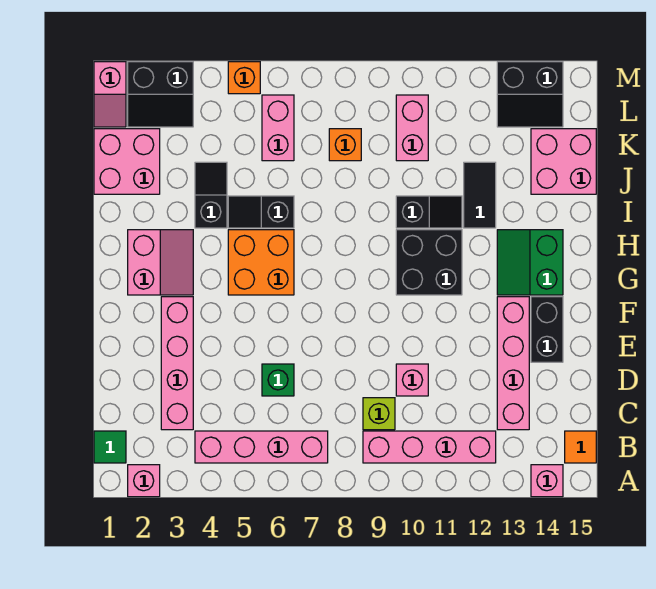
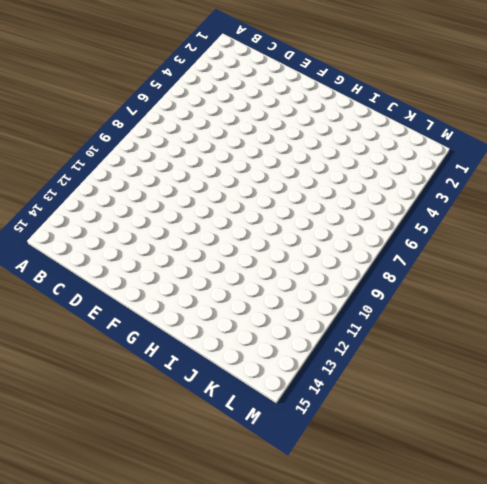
none -> pink brick A2 level 1
none -> pink brick A14 level 1
none -> green tile B1 level 1

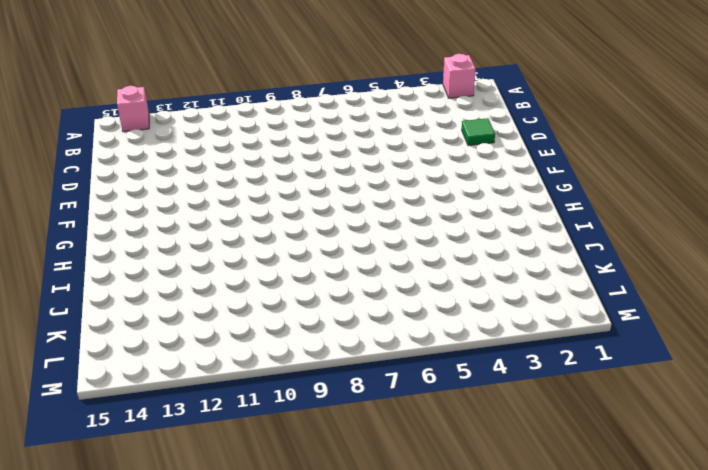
green tile D2 level 1 -> green tile B1 level 1
none -> pink brick B4:B7 level 1
none -> pink brick B9:B12 level 1
none -> orange tile B15 level 1

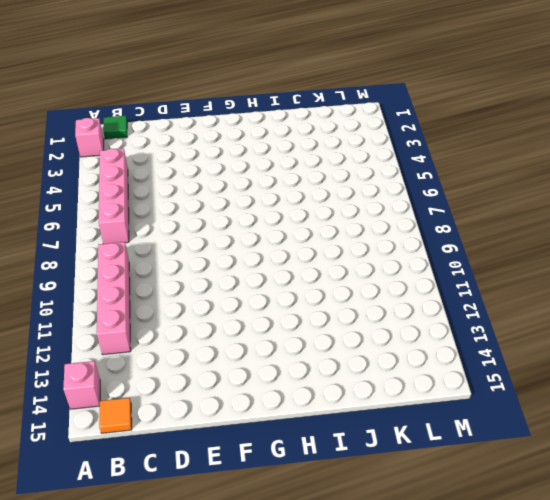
none -> pink brick C3:F3 level 1
none -> lime brick C9 level 1
none -> pink brick C13:F13 level 1

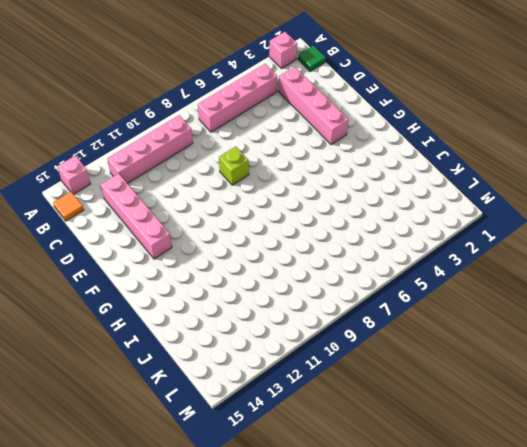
lime brick E8 level 1 -> lime brick C9 level 1
none -> green brick D6 level 1
none -> pink brick D10 level 1
none -> black brick E14:F14 level 1

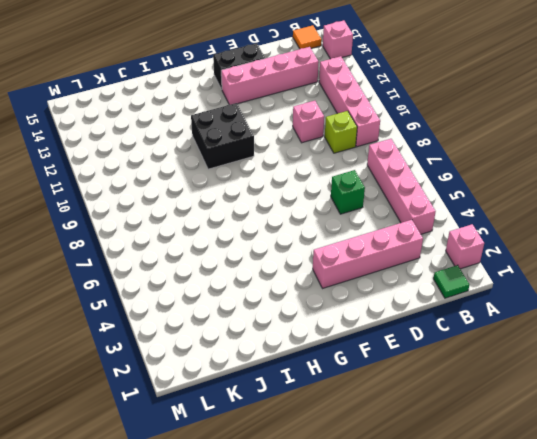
none -> pink slope G2:H3 level 1 top 2
none -> orange brick G5:H6 level 1
none -> green slope G13:H14 level 1 top 14

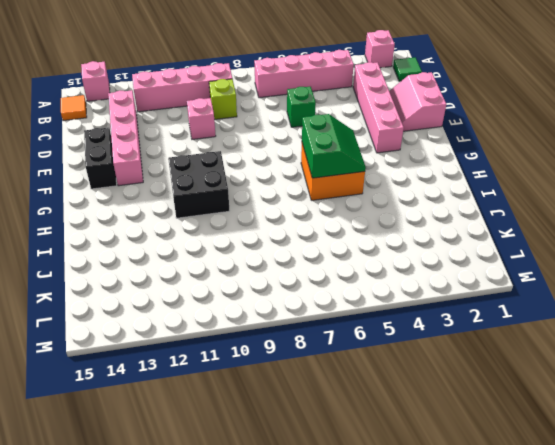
pink slope D1:E2 level 1 top 1 -> pink slope G2:H3 level 1 top 2
green slope G5:H6 level 2 top 6 -> green slope G13:H14 level 1 top 14
none -> black slope I4:J4 level 1 top I
none -> black slope I5:I6 level 1 top 6
none -> black slope I10:I11 level 1 top 10

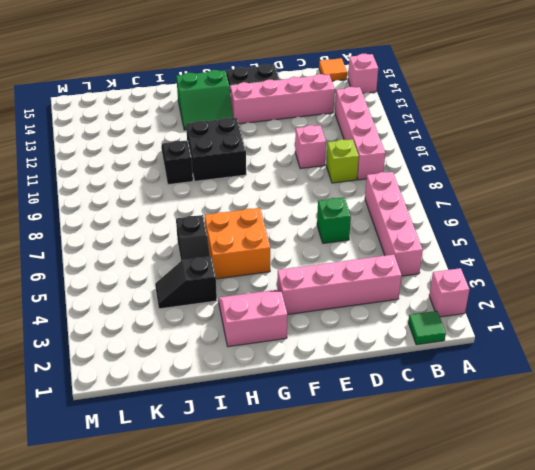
none -> black tile I12:J12 level 1
none -> pink brick J1:K2 level 1
none -> pink brick J14:K15 level 1

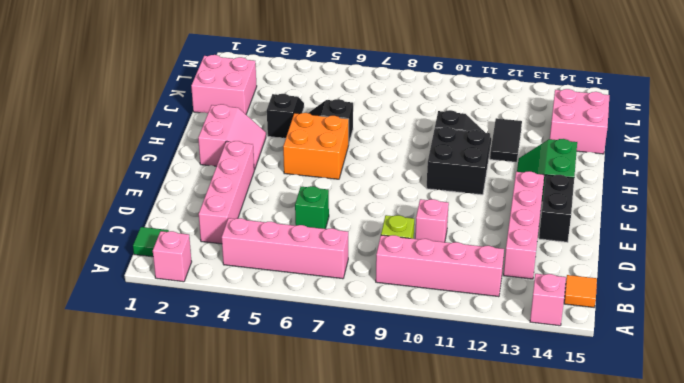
none -> pink brick K6:L6 level 1
none -> orange brick K8 level 1
none -> pink brick K10:L10 level 1

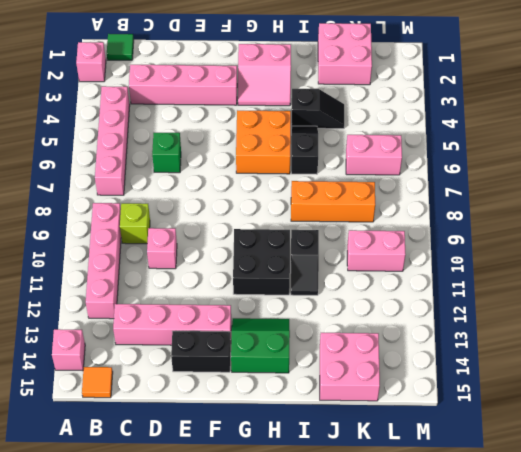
orange brick I8:K8 level 1 -> orange brick K8 level 1
none -> black tile I12:J12 level 1
none -> pink slope L1:M1 level 1 top M
none -> black slope L2:M3 level 1 top M

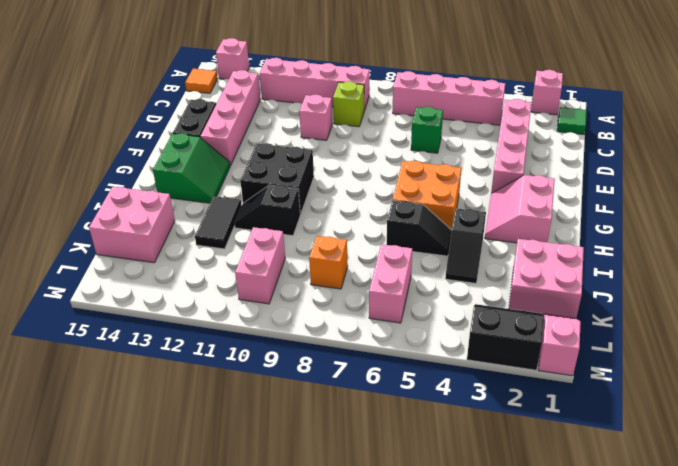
none -> black slope L13:M14 level 1 top M
none -> orange brick M5 level 1

